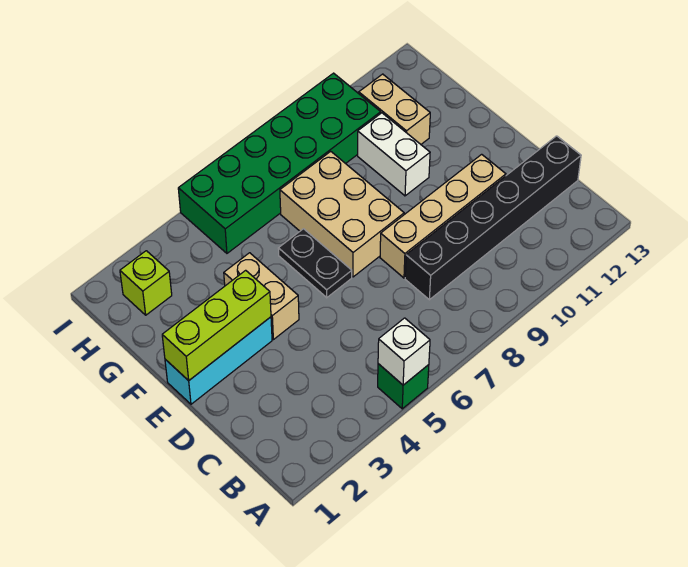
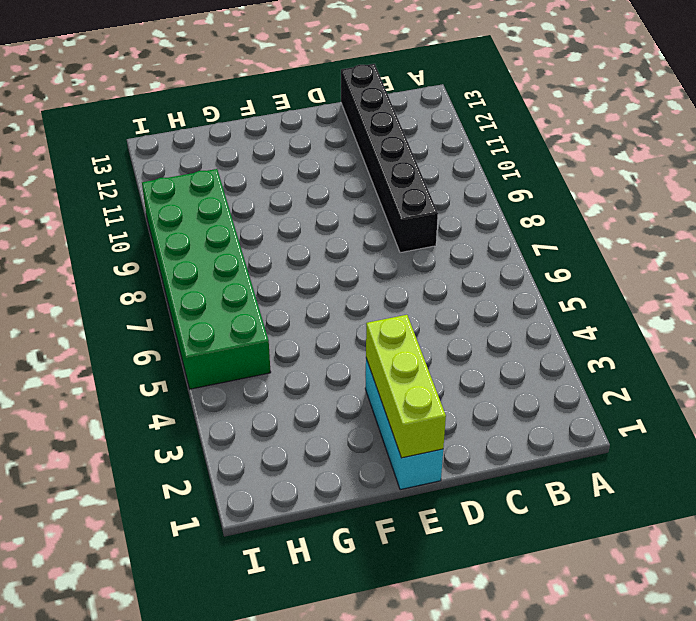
none -> green brick A5 level 1
none -> tan brick D8:D11 level 1
none -> tan brick E4:F4 level 1

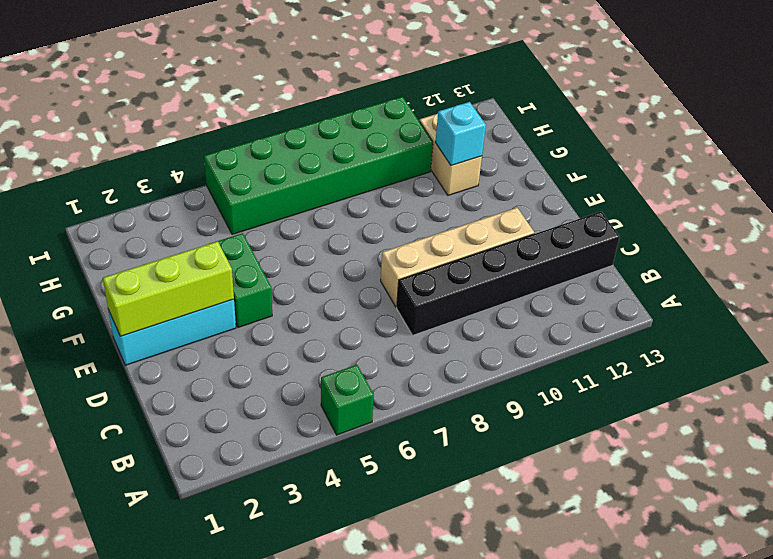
green brick E4:F4 level 1 -> tan brick E4:F4 level 1
cyan brick G11 level 2 -> none
none -> black plate E6:F6 level 1
none -> tan brick E7:G8 level 1
none -> white brick F10:G10 level 1

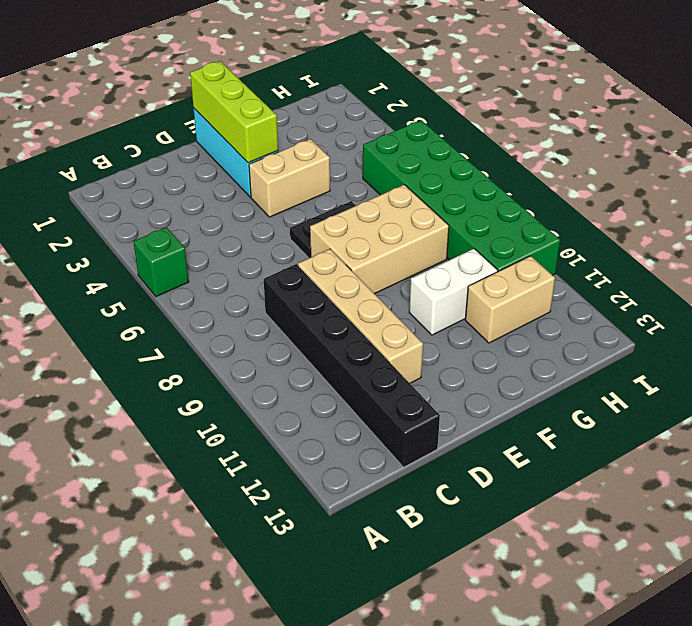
none -> lime brick H2 level 1
none -> white brick A5 level 2

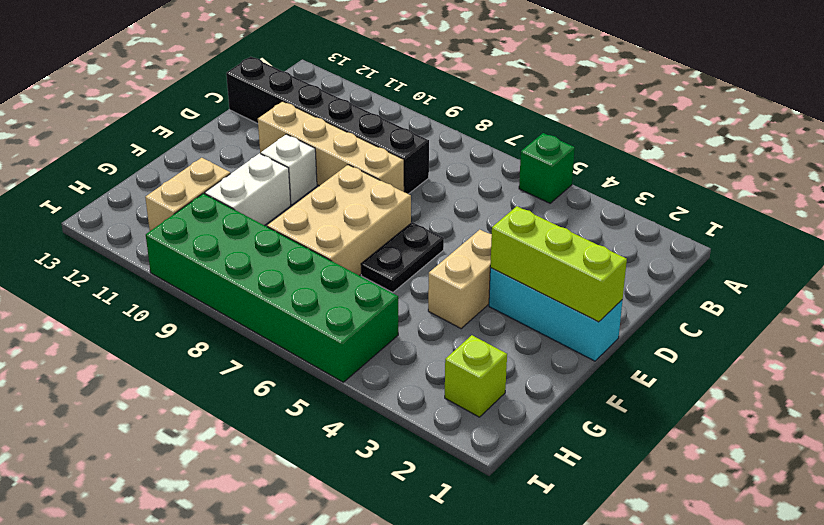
white brick E10 level 1 -> white brick A5 level 2

